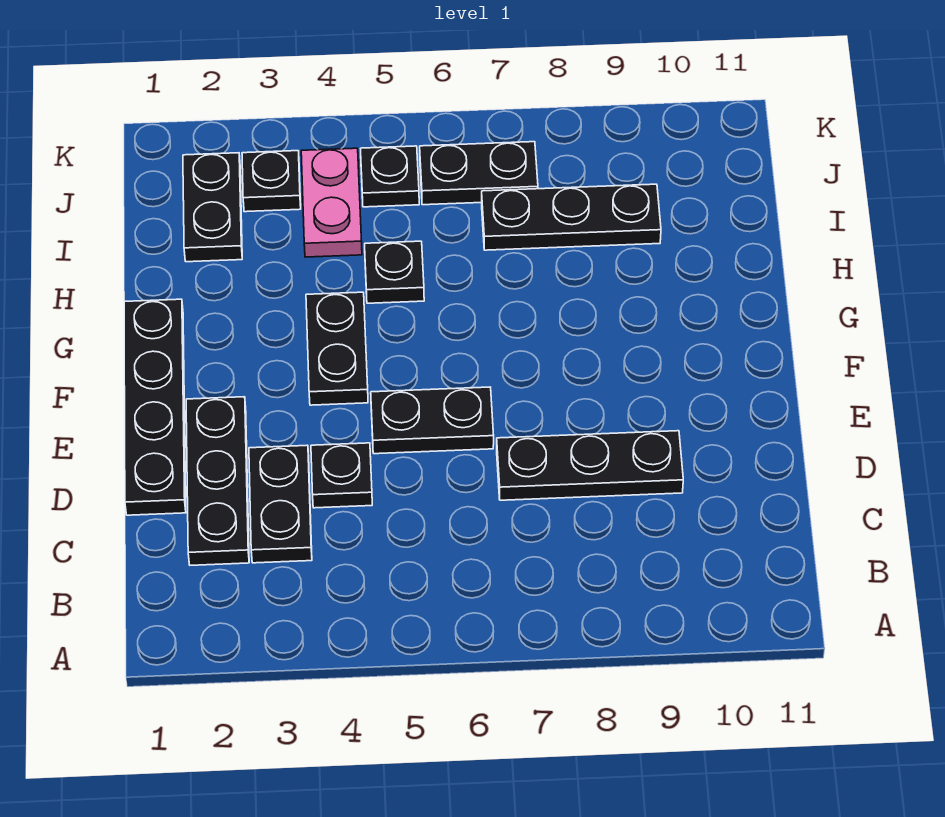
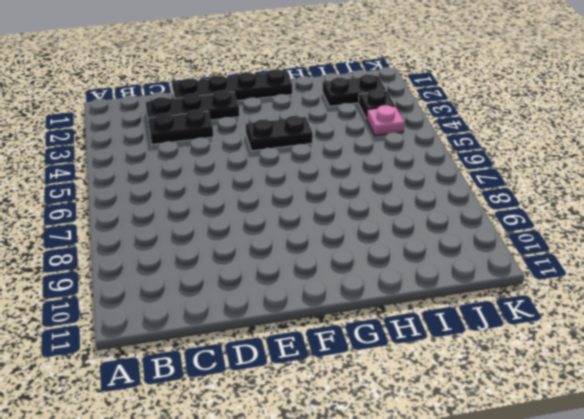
pink plate J4 level 1 -> pink plate I4:J4 level 1
none -> black plate D4 level 1
none -> black plate D7:D9 level 1
none -> black plate E5:E6 level 1

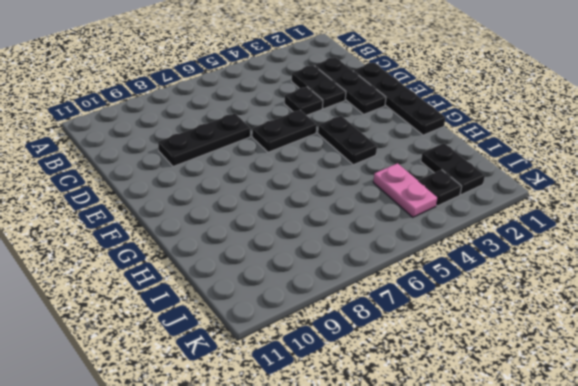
none -> black plate H5 level 1
none -> black plate I7:I9 level 1
none -> black plate J5 level 1

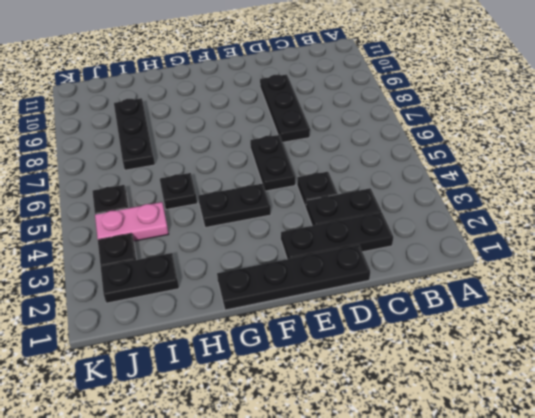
none -> black plate J6:J7 level 1

